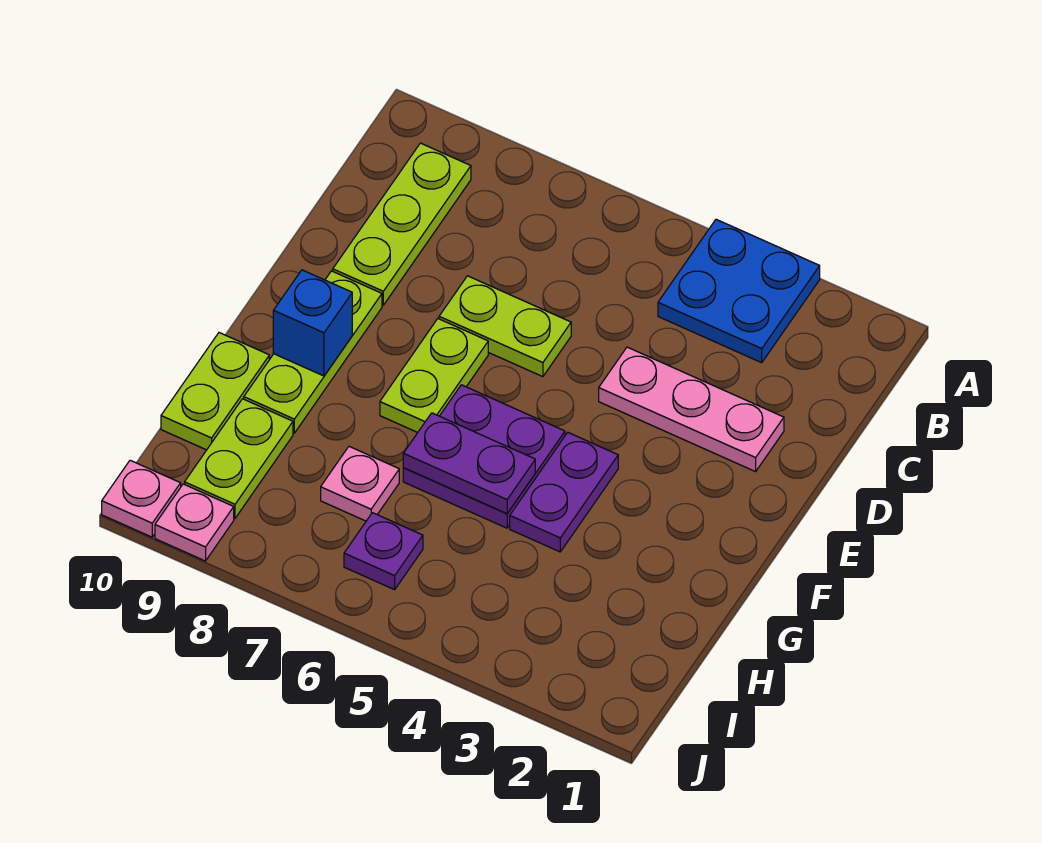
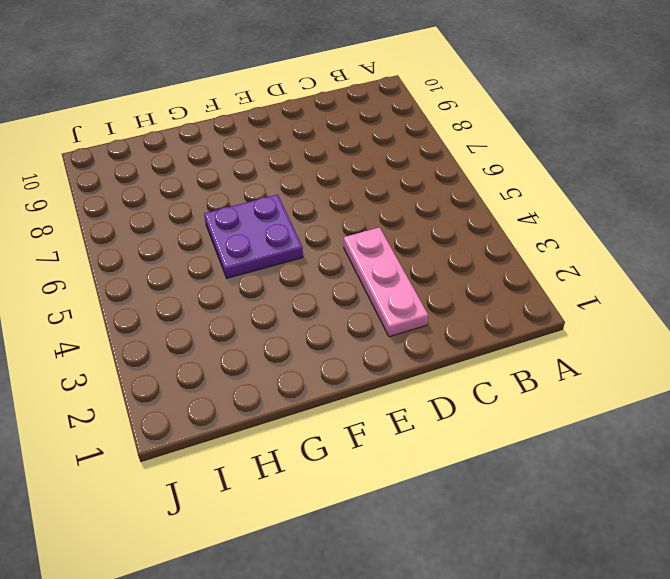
none -> blue plate A3:B4 level 1
none -> lime plate B9:D9 level 1
none -> lime plate D6:D7 level 1

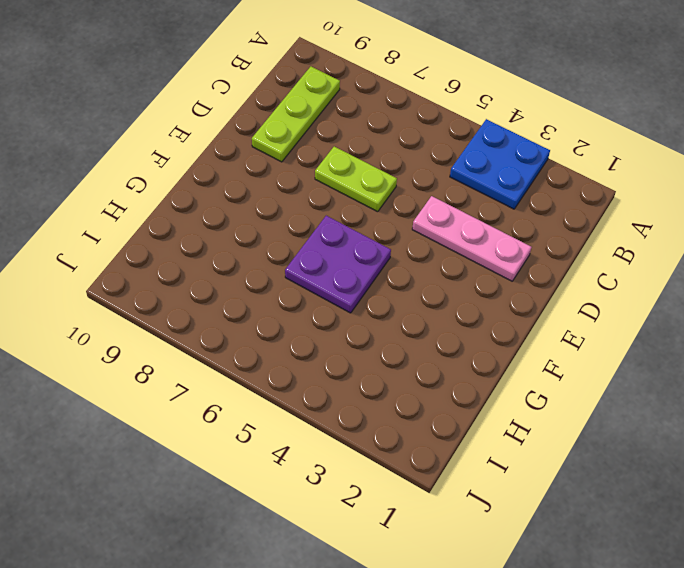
none -> lime plate E7:F7 level 1
none -> lime plate E9:G9 level 1
none -> purple plate F4:G4 level 1

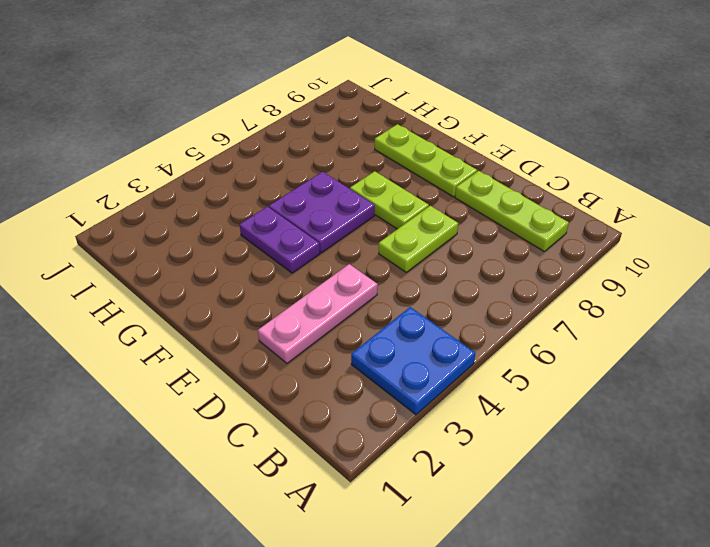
none -> lime plate G10:H10 level 1
none -> pink plate H7 level 1
none -> lime plate H9:I9 level 1

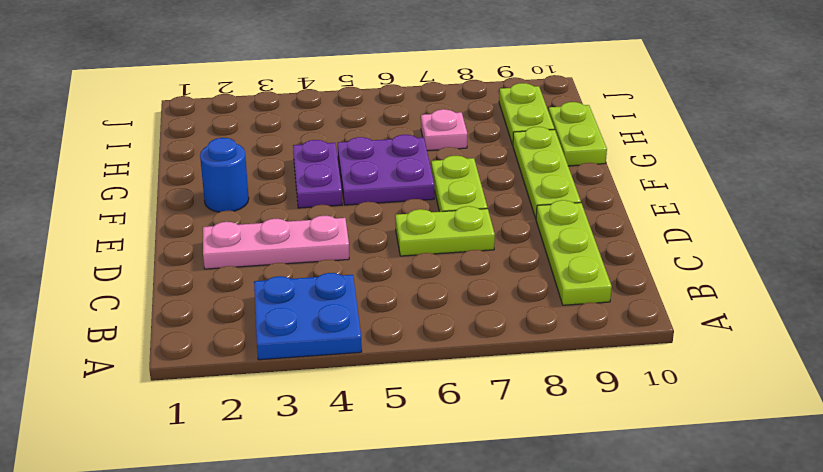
blue round brick F2 level 1 -> none
none -> purple plate I6 level 1
none -> pink plate J9 level 1
none -> pink plate J10 level 1

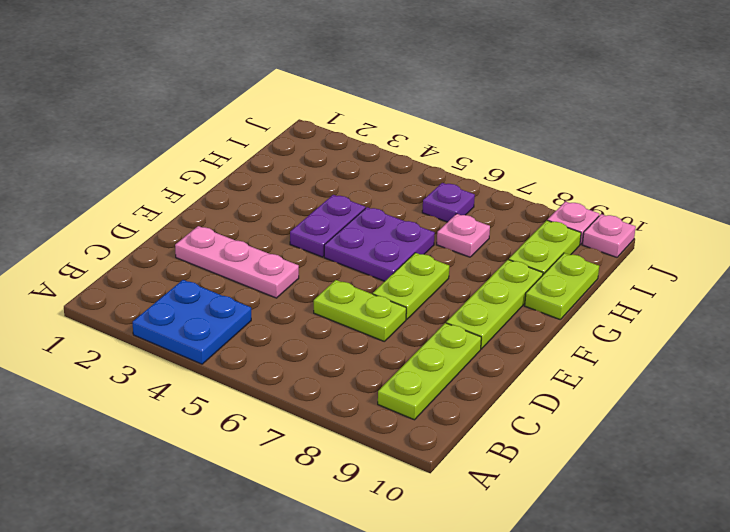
none -> blue brick F9 level 2
none -> purple plate G5:G6 level 2

